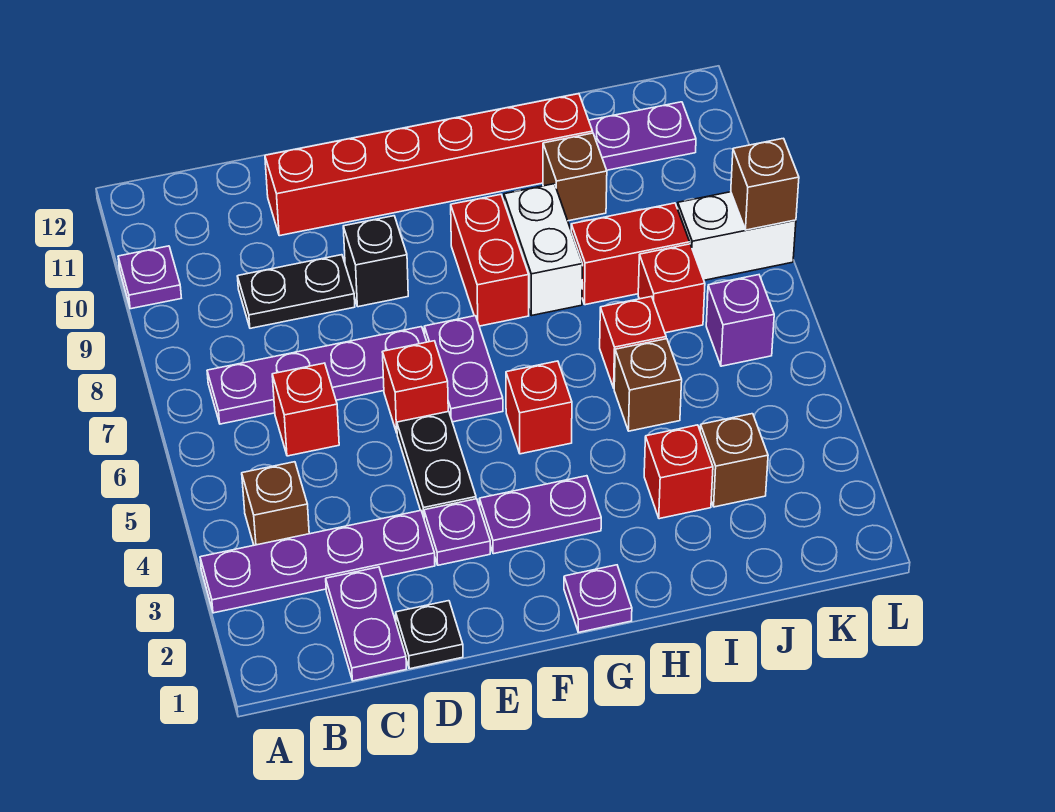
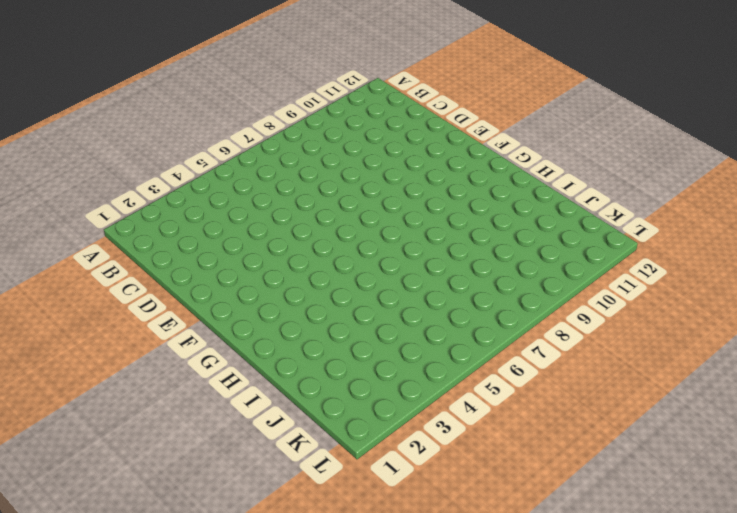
none -> purple plate A3:D3 level 1
none -> purple plate A10 level 1
none -> brown brick B4 level 1
none -> purple plate B7:E7 level 1

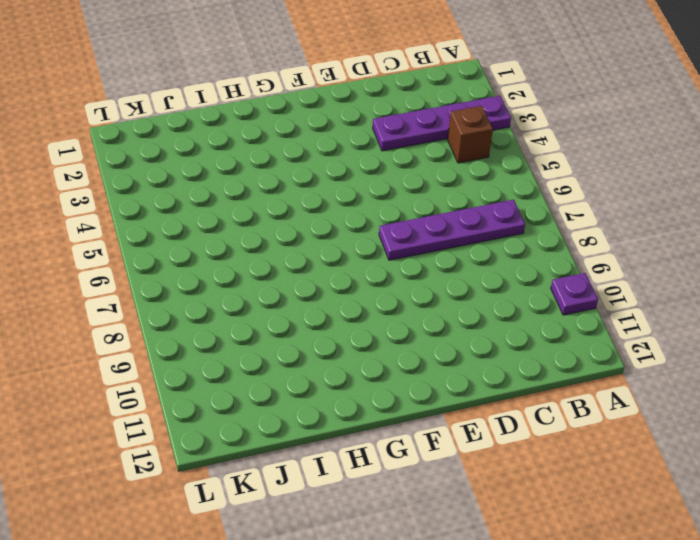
none -> purple plate C1:C2 level 1
none -> red brick C6 level 1
none -> black plate C9:D9 level 1
none -> black plate D1 level 1

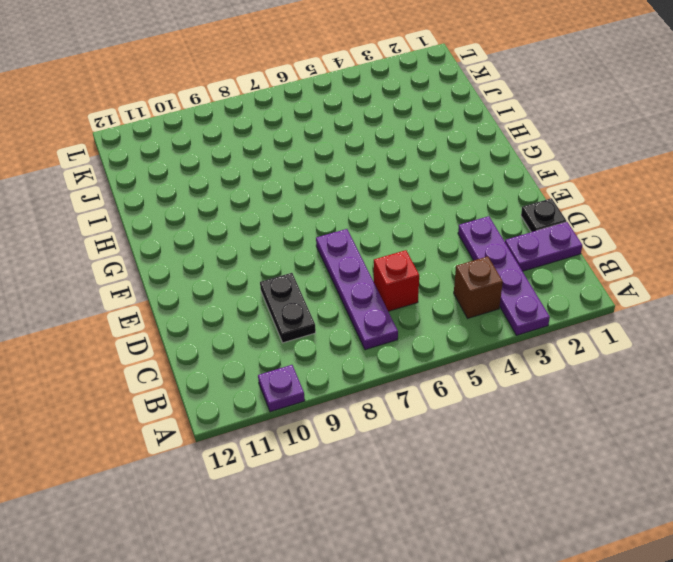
none -> red brick D11:I11 level 1
none -> purple plate E3 level 1
none -> black plate E4:E5 level 1
none -> red brick E6 level 1

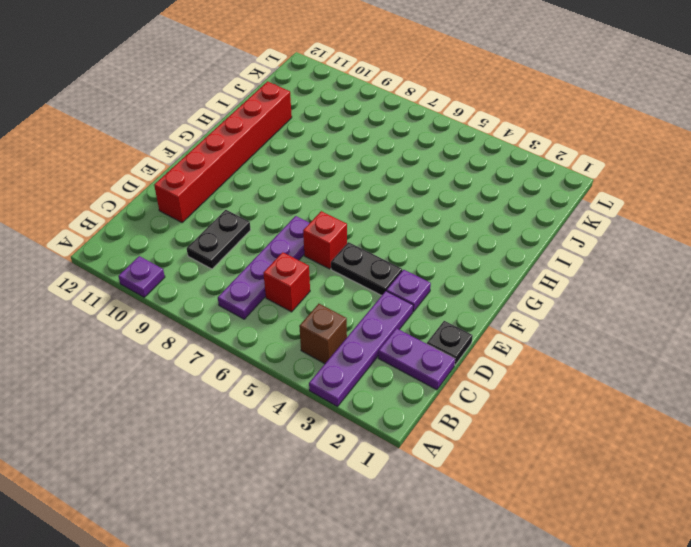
none -> black brick E9 level 1
none -> purple plate F3:G3 level 1
none -> purple plate F6:F7 level 1
none -> purple plate G1 level 1

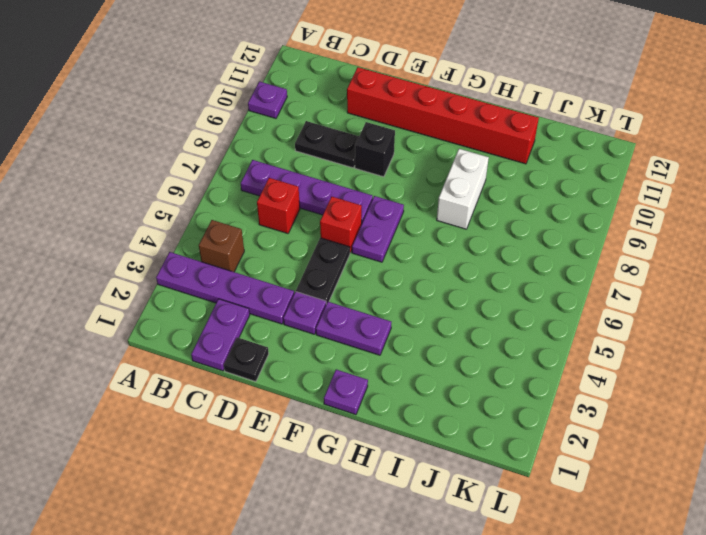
none -> red brick G5 level 1
none -> red brick G8:G9 level 1
none -> red brick I3 level 1
none -> brown brick I5 level 1

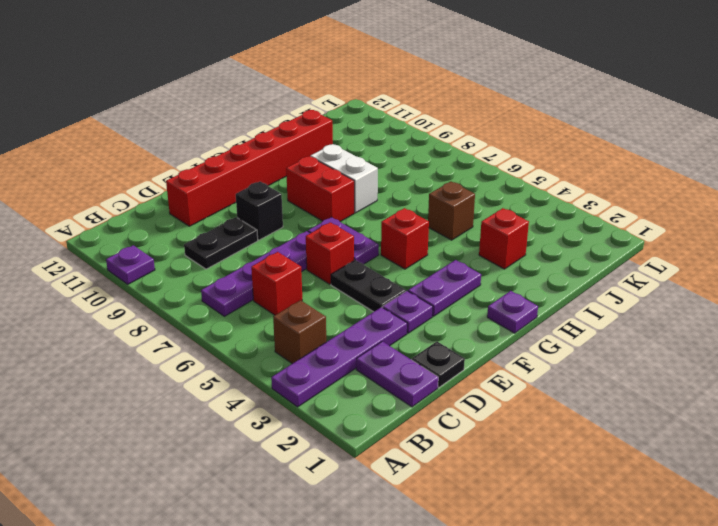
none -> red brick I6 level 1
none -> red brick I8:J8 level 1
none -> brown brick I10 level 1
none -> brown brick J3 level 1

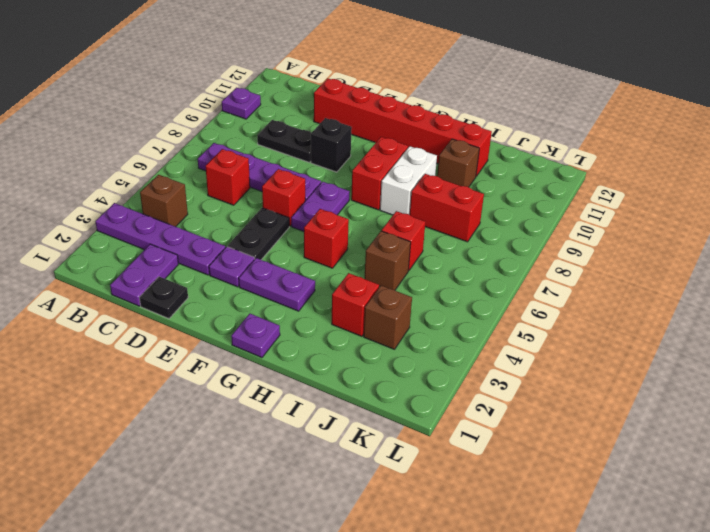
none -> red brick J7 level 1
none -> purple plate J11:K11 level 1
none -> purple brick K6 level 1
none -> white brick K8:L8 level 1

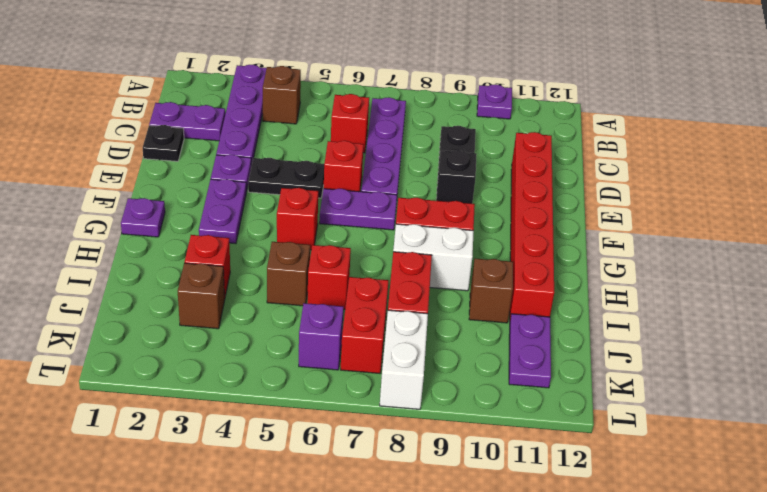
red brick J7:K7 level 1 -> red brick J7 level 1
none -> brown brick L8 level 2

